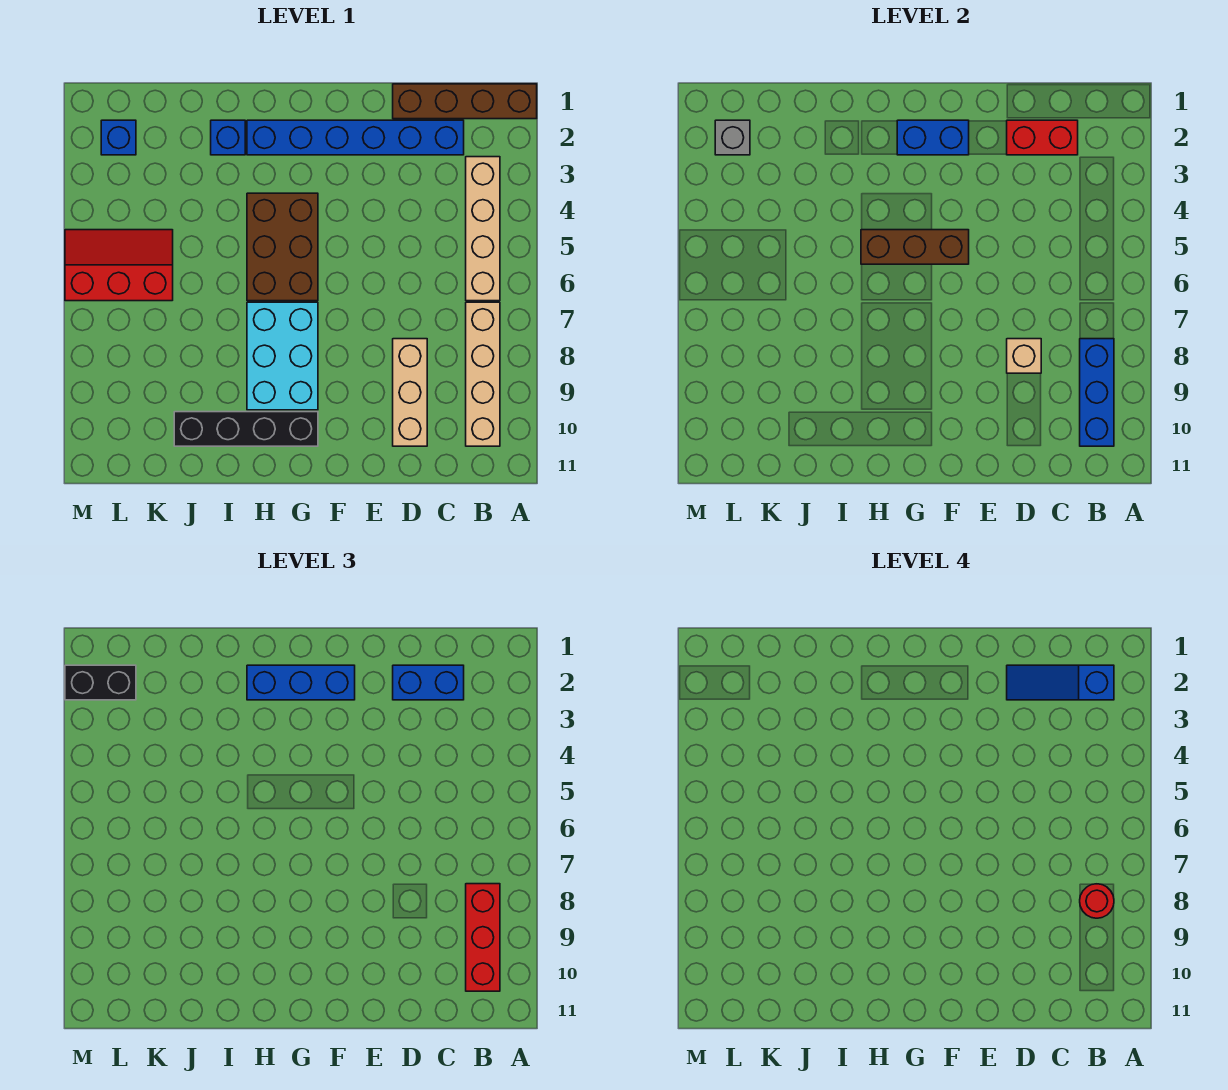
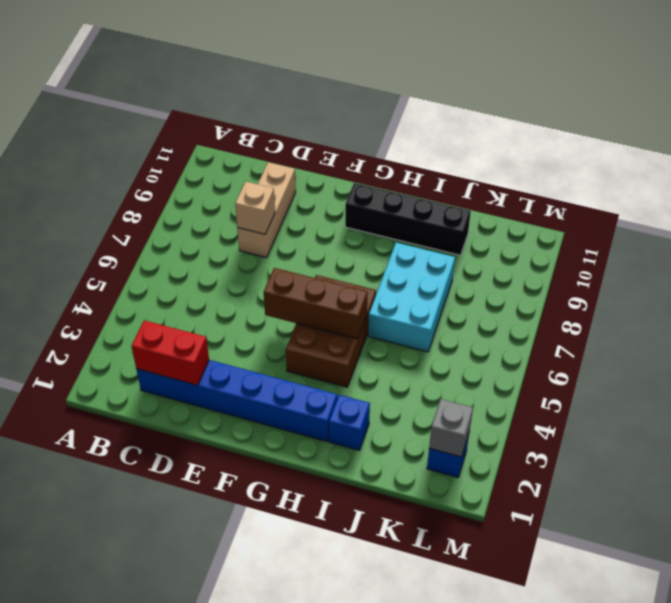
cyan brick I6:J8 level 1 -> cyan brick G7:H9 level 1
none -> brown brick A1:D1 level 1
none -> tan brick B3:B6 level 1
none -> tan brick B7:B10 level 1

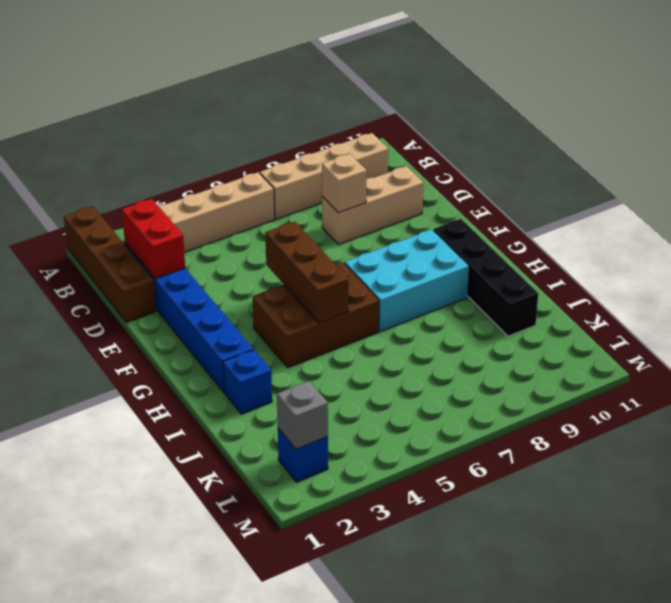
none -> red slope K5:M6 level 1 top 6
none -> blue brick B8:B10 level 2
none -> blue brick F2:G2 level 2

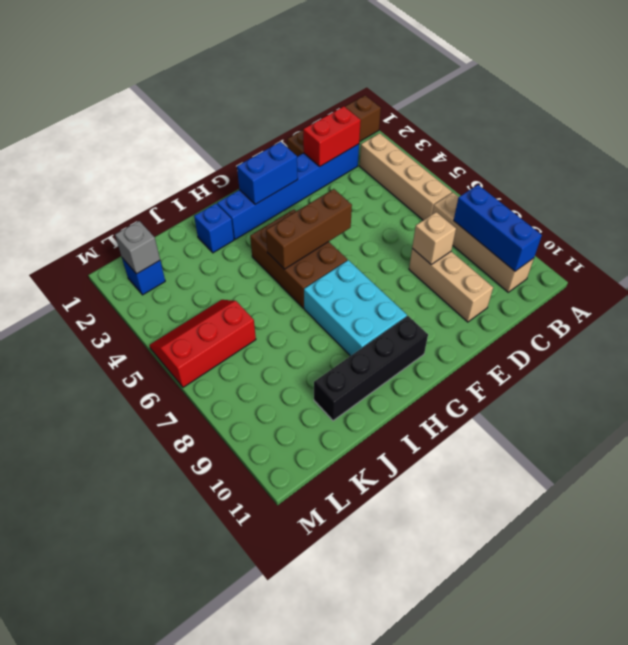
none -> red brick B8:B10 level 3
none -> blue brick C2:D2 level 3
none -> blue brick F2:H2 level 3

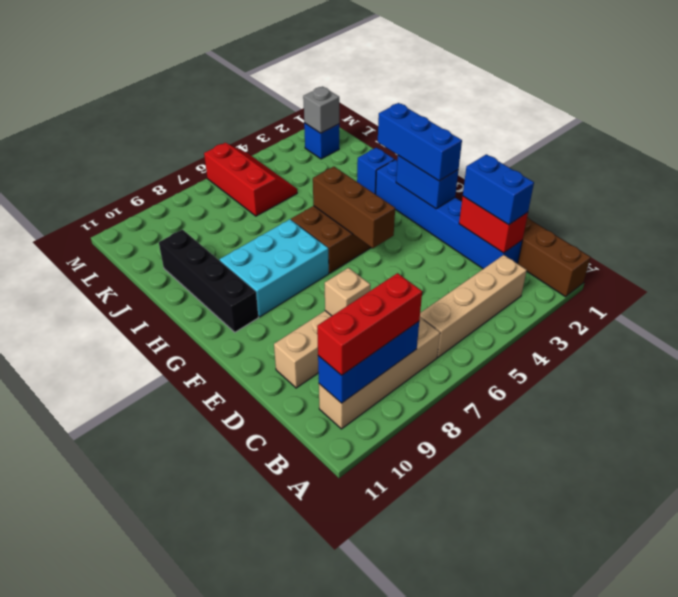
none -> black brick L2:M2 level 3
none -> blue slope B2:D2 level 4 top B
none -> red round brick B8 level 4

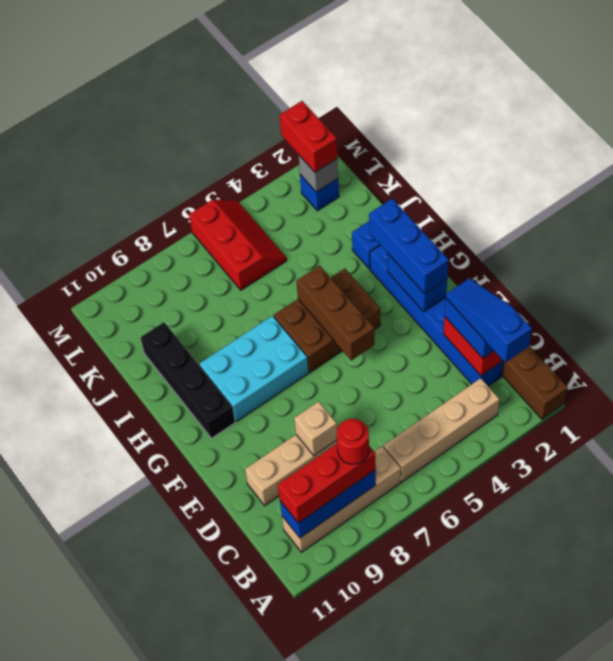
red brick L2:M2 level 3 -> black brick L2:M2 level 3

